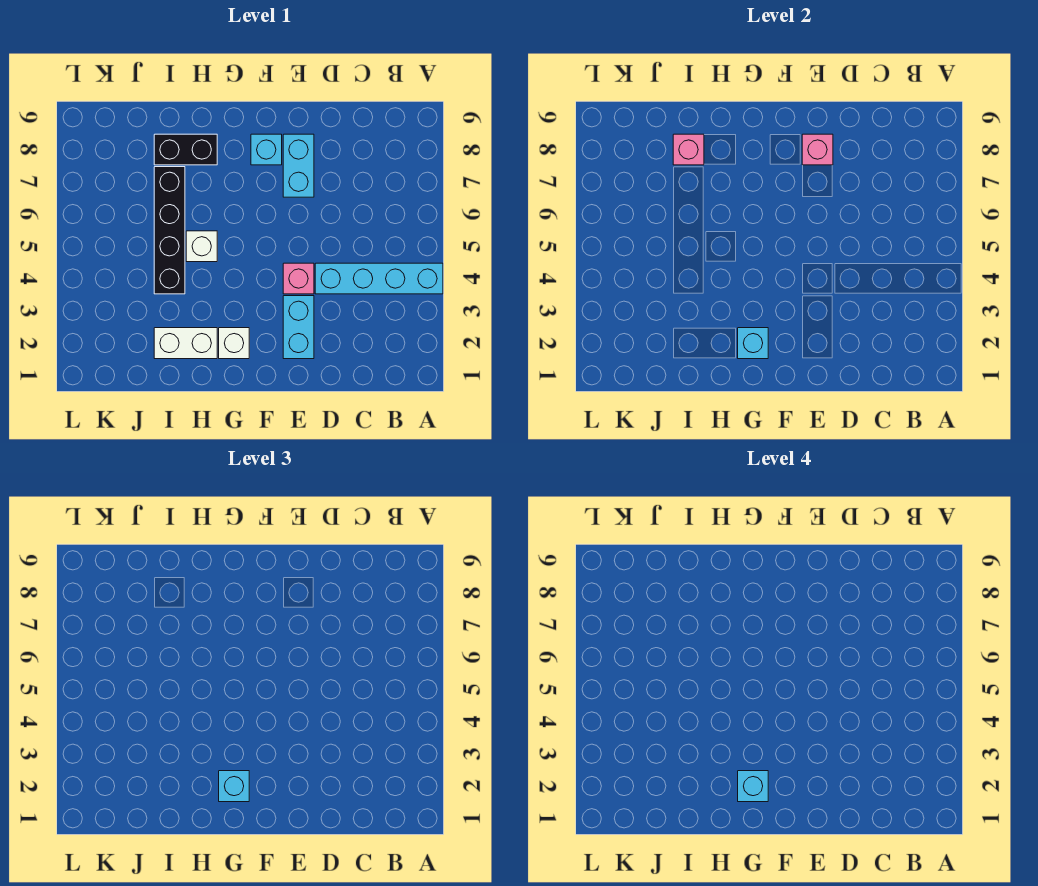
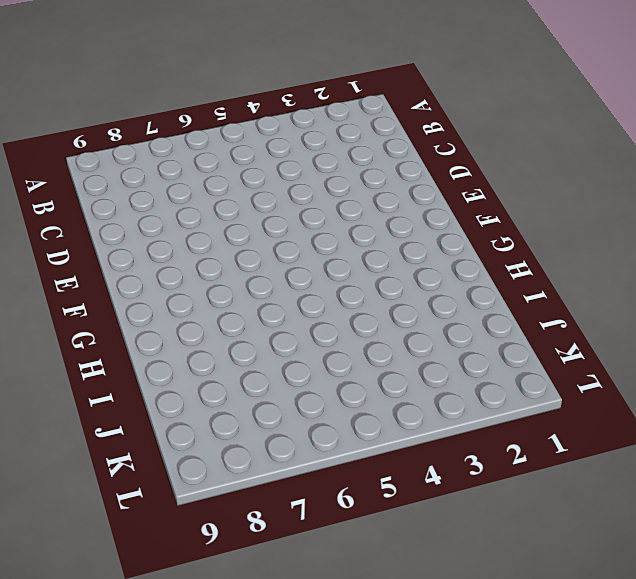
none -> cyan brick A4:D4 level 1
none -> cyan brick E2:E3 level 1
none -> pink brick E4 level 1

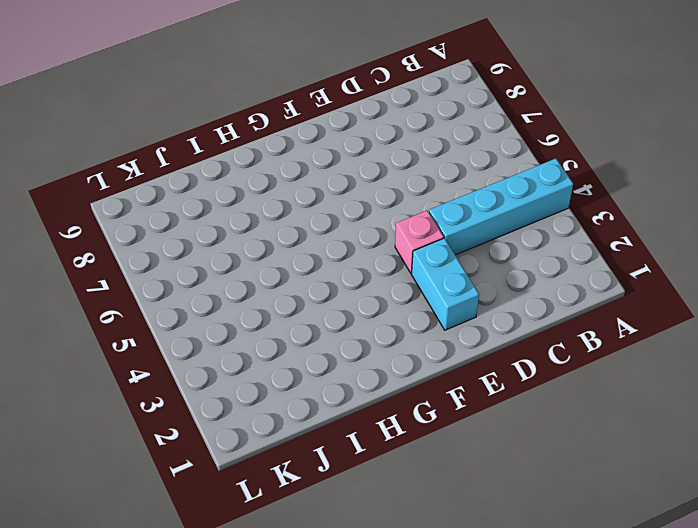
none -> cyan brick E7:E8 level 1
none -> cyan brick F8 level 1
none -> white brick G2 level 1

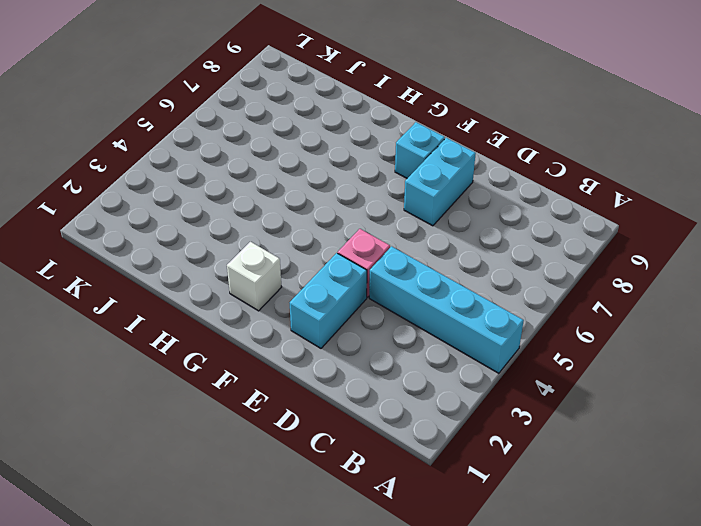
none -> white brick H2:I2 level 1
none -> white brick H5 level 1
none -> black brick H8:I8 level 1

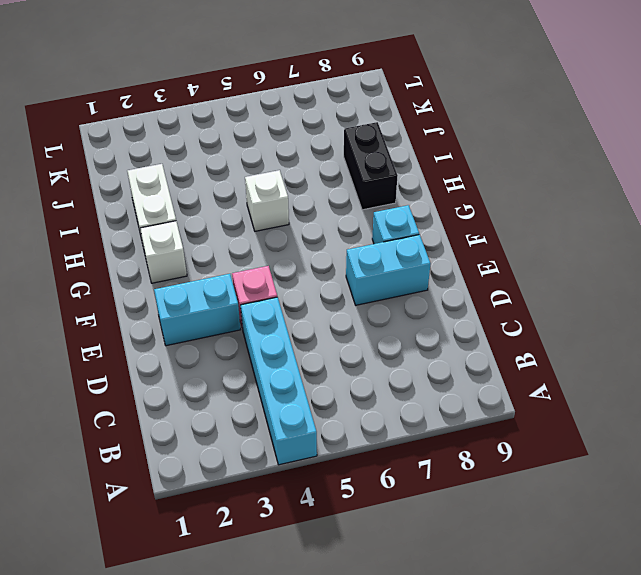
none -> black brick I4:I7 level 1
none -> pink brick E8 level 2
none -> cyan brick G2 level 2

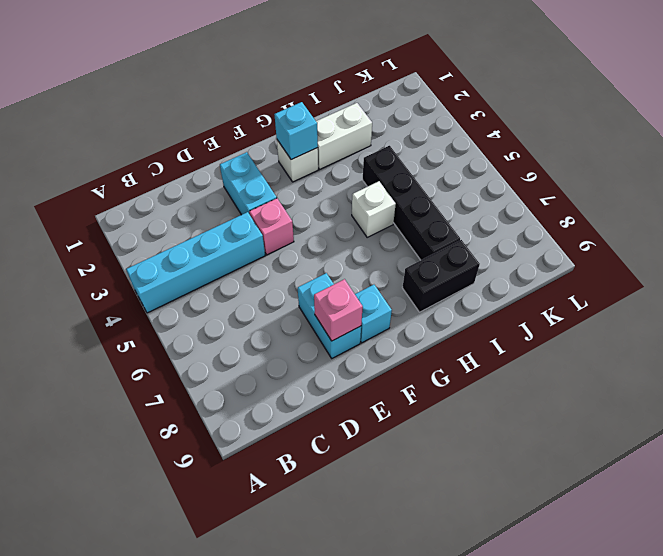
none -> pink brick I8 level 2
none -> cyan brick G2 level 3
none -> cyan brick G2 level 4

